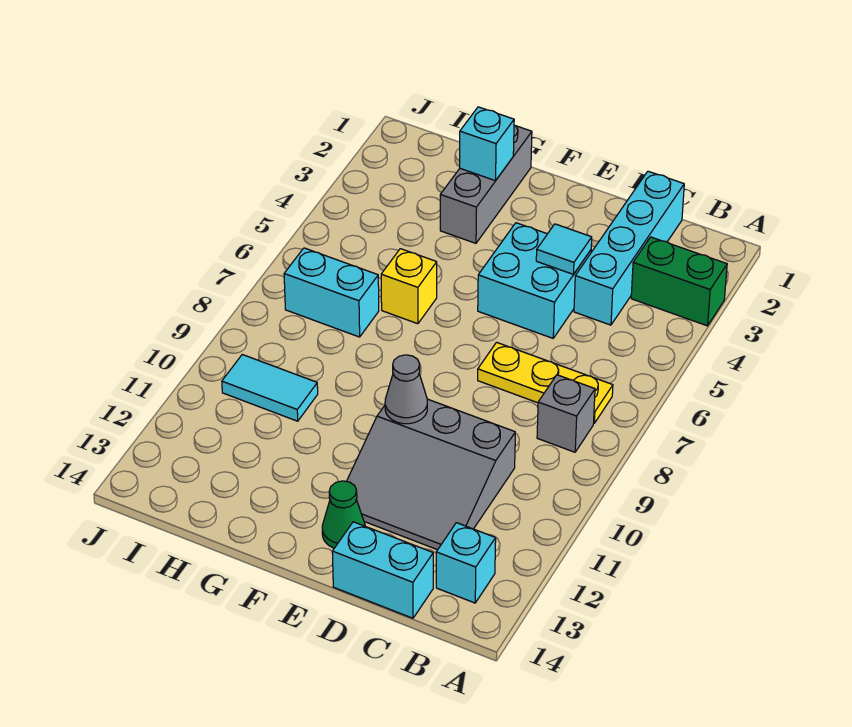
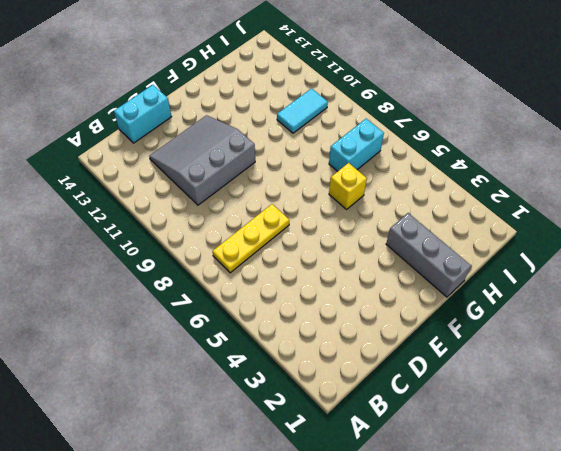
none -> green brick A3:B3 level 1
none -> grey brick B8 level 1
none -> cyan brick B13 level 1

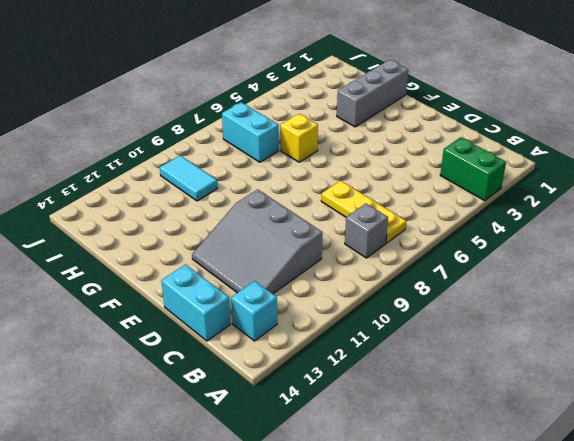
none -> cyan brick C1:C4 level 1
none -> cyan brick D4:E5 level 1
none -> green cone E13 level 1

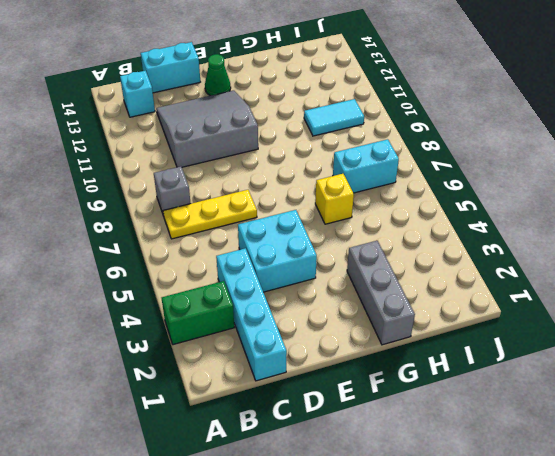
none -> cyan tile D4 level 2
none -> grey cone E10 level 2
none -> cyan brick G2 level 2

